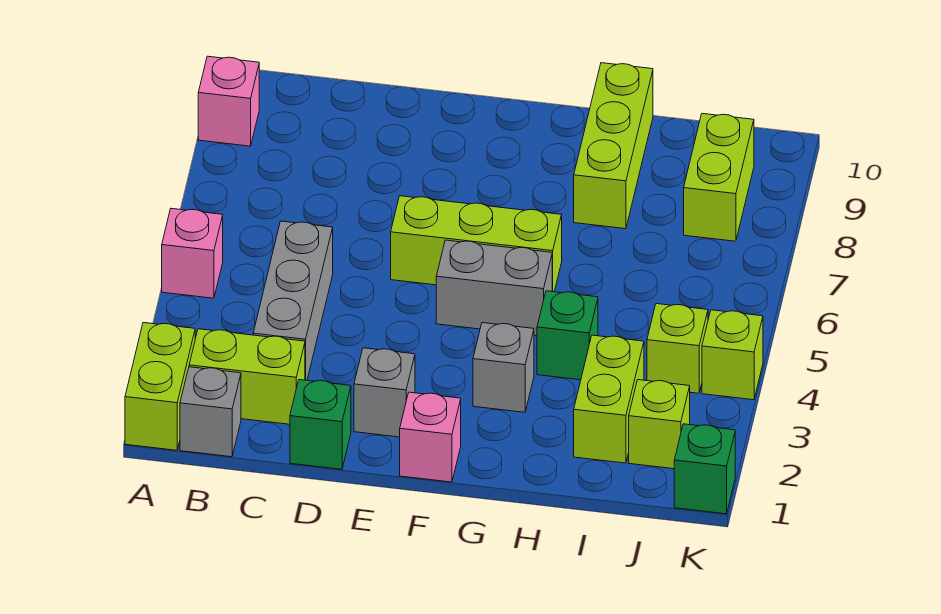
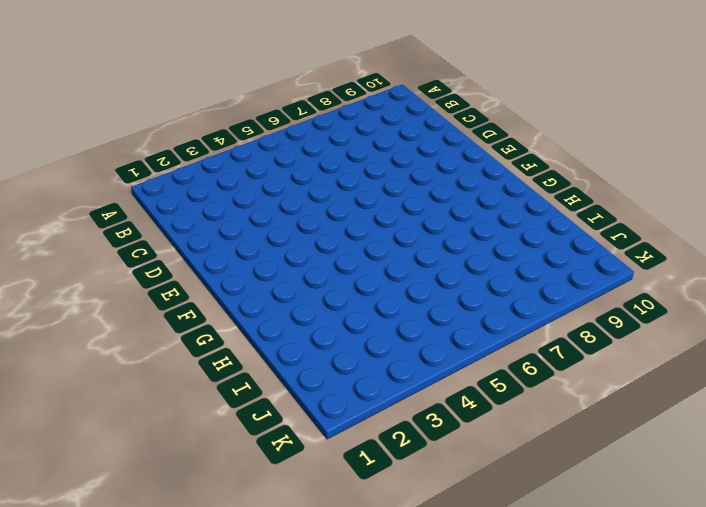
none -> lime brick A1:A2 level 1
none -> pink brick A5 level 1
none -> pink brick A9 level 1

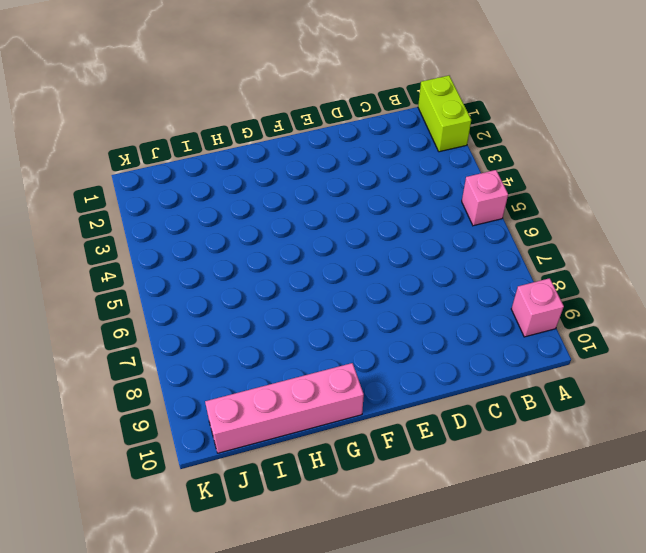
pink brick G10:J10 level 1 -> lime brick H8:H10 level 1
none -> grey brick B1 level 1
none -> lime brick B2:C2 level 1
none -> grey brick C3:C5 level 1

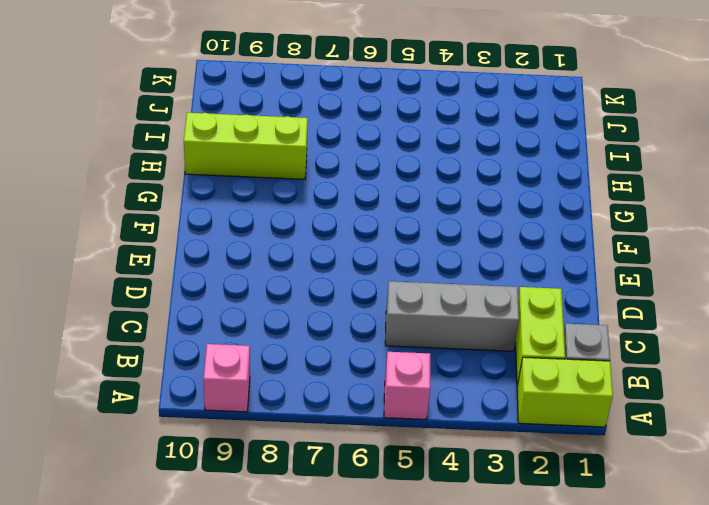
none -> green brick D1 level 1
none -> grey brick E2 level 1
none -> lime brick E6:G6 level 1

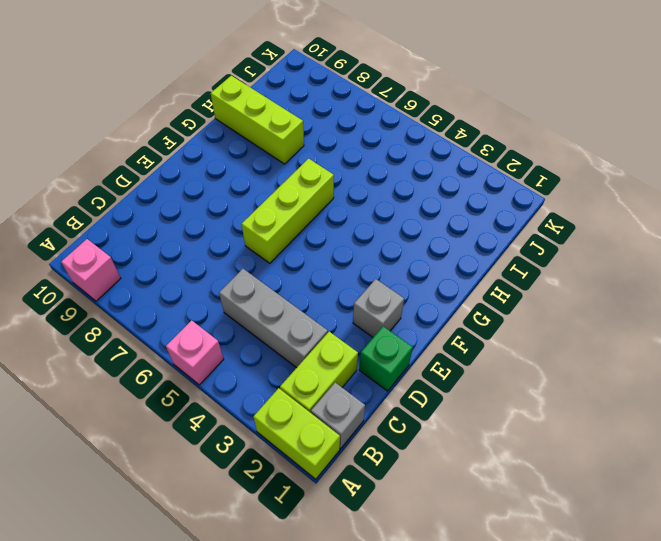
none -> pink brick F1 level 1
none -> grey brick F5:G5 level 1
none -> grey brick G3 level 1

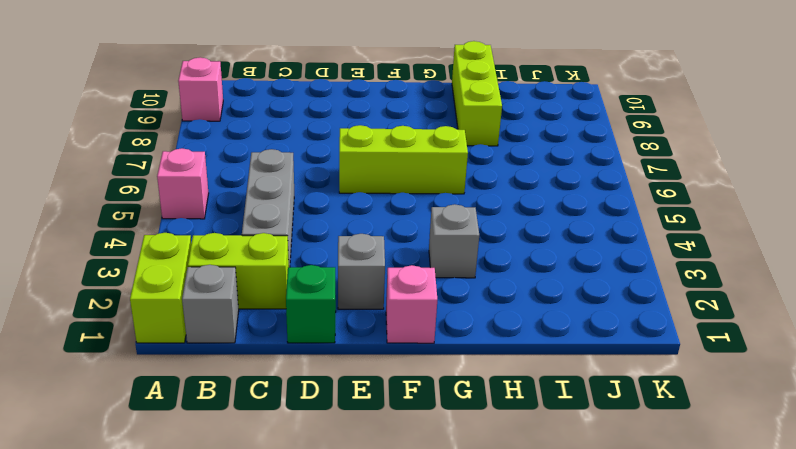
none -> grey brick F5:G5 level 1
none -> green brick H4 level 1
none -> lime brick I2:I3 level 1

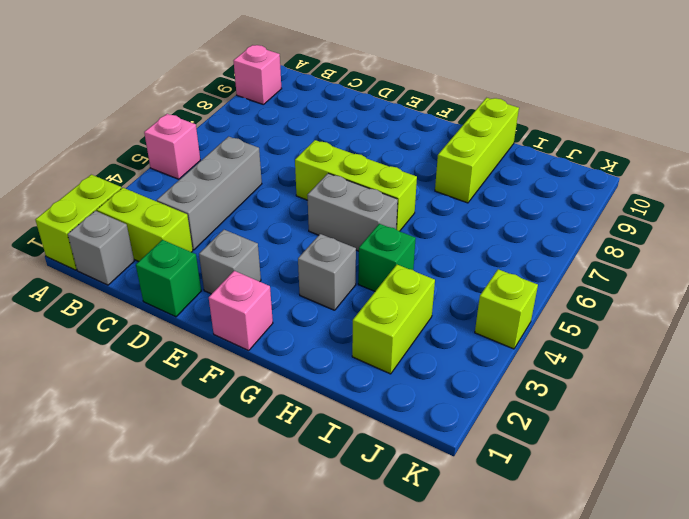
none -> lime brick J2 level 1
none -> lime brick J4 level 1
none -> lime brick J8:J9 level 1

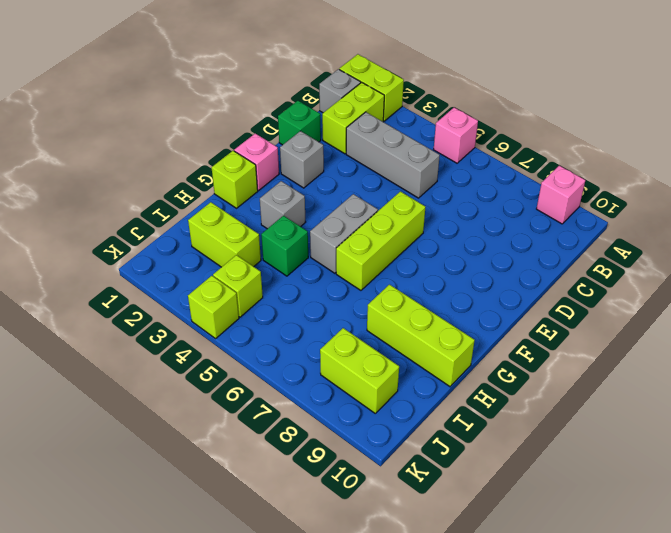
lime brick G1 level 1 -> lime brick J2 level 1
none -> green brick K1 level 1

